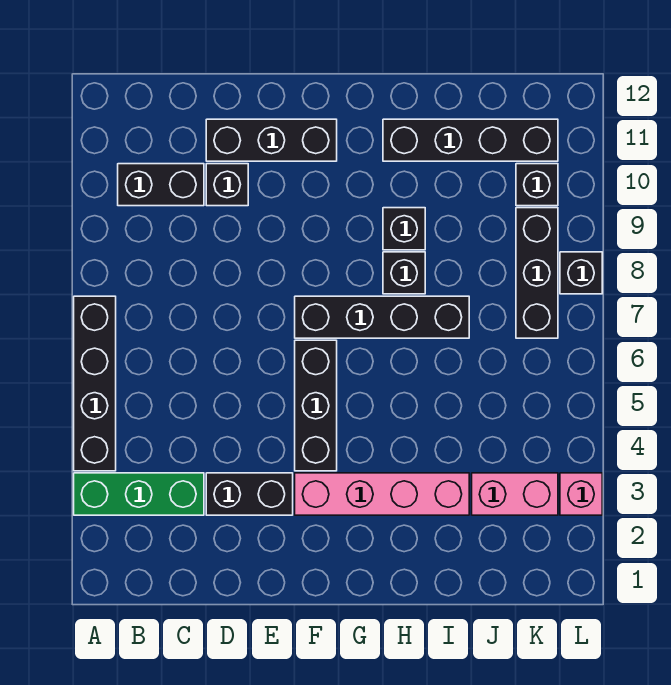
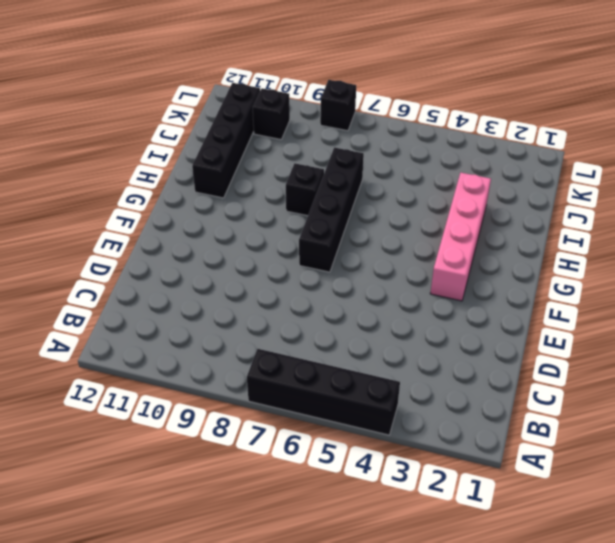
none -> green brick A3:C3 level 1
none -> black brick B10:C10 level 1
none -> black brick D3:E3 level 1

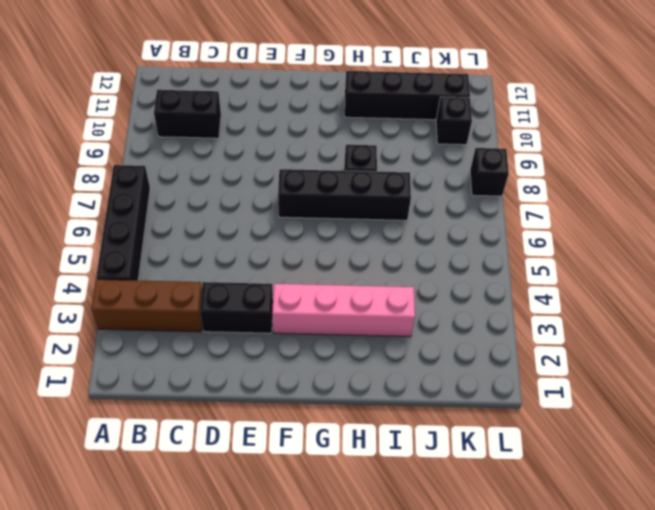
brown brick A3:C3 level 1 -> green brick A3:C3 level 1
none -> black brick D10 level 1
none -> black brick D11:F11 level 1
none -> black brick F4:F6 level 1

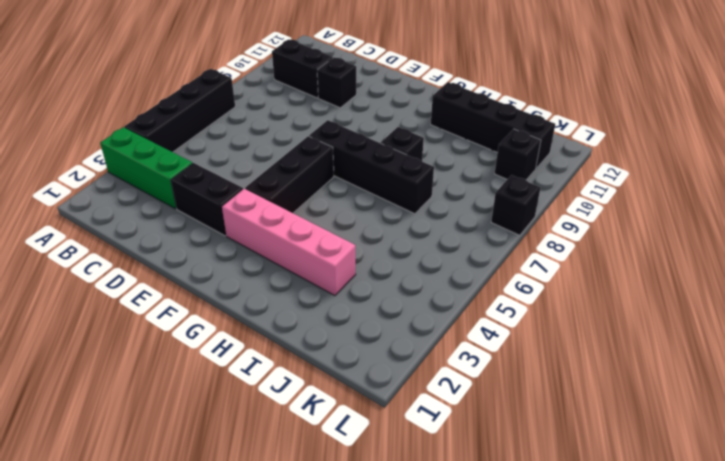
none -> black brick D11:F11 level 1
none -> black brick H9 level 1
none -> pink brick J3:K3 level 1

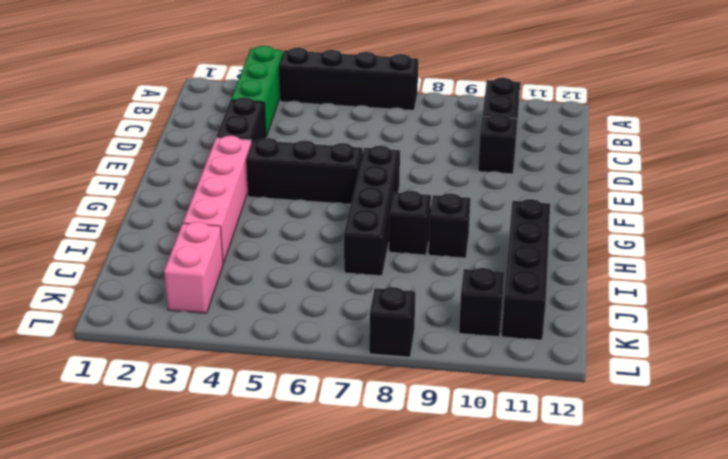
none -> black brick D11:F11 level 1
none -> black brick K7:K9 level 1
none -> pink brick L3 level 1

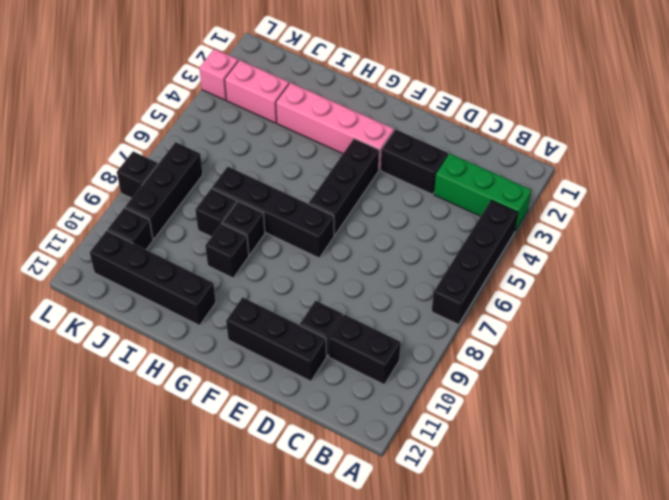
black brick I8 level 1 -> none

